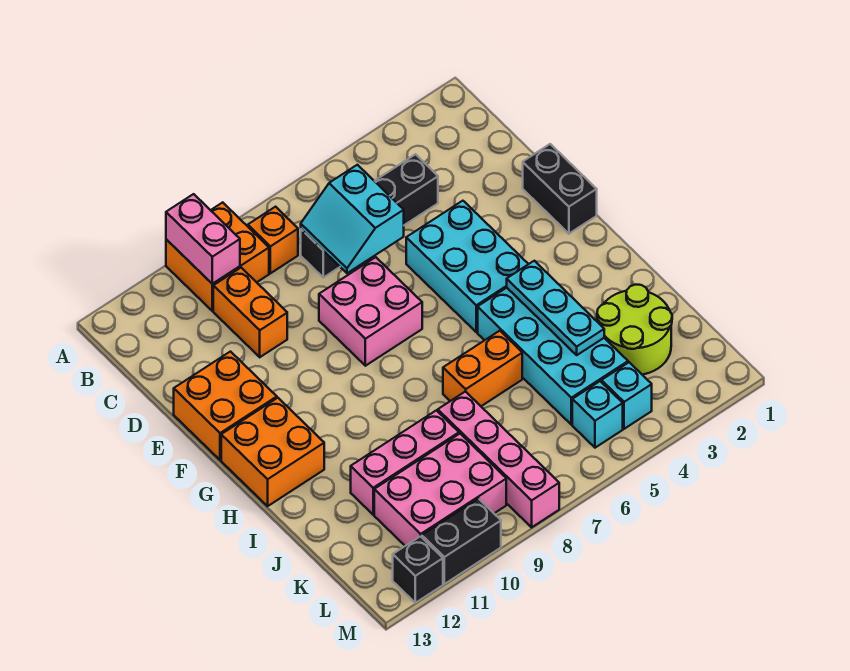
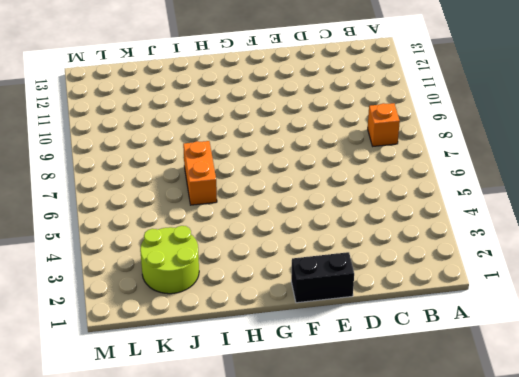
none -> orange brick A9:B10 level 1
none -> black brick C4:C7 level 1
none -> orange brick C10:D10 level 1

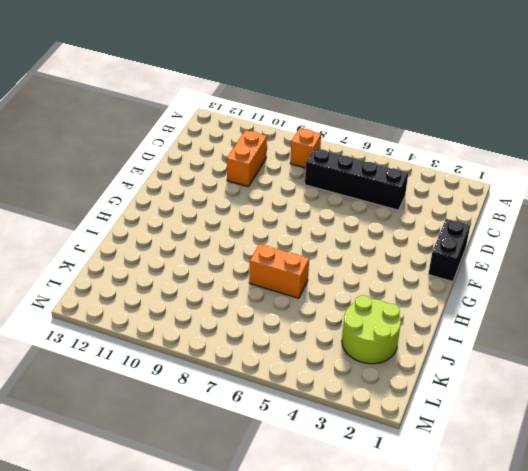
none -> orange brick A9:B10 level 1
none -> cyan brick E4:G5 level 1
none -> pink brick E7:F8 level 1

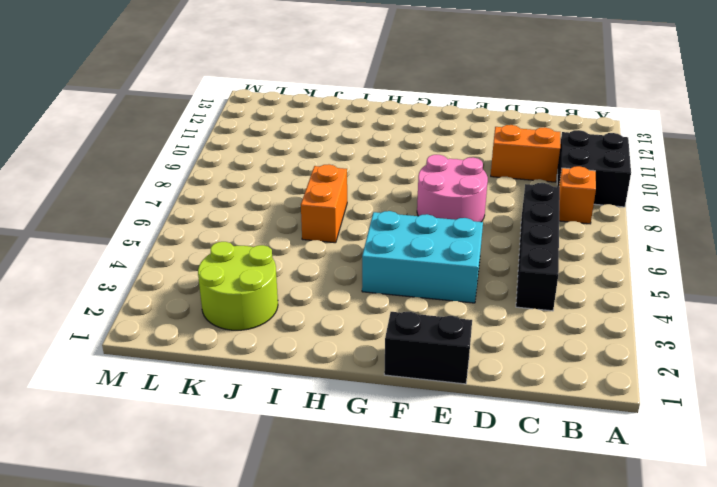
black brick A9:B10 level 1 -> orange brick A9:B10 level 1
pink round brick E7:F8 level 1 -> pink brick E7:F8 level 1
none -> orange brick E12:F13 level 1
none -> orange brick G12:H13 level 1
none -> cyan brick H4:K5 level 1

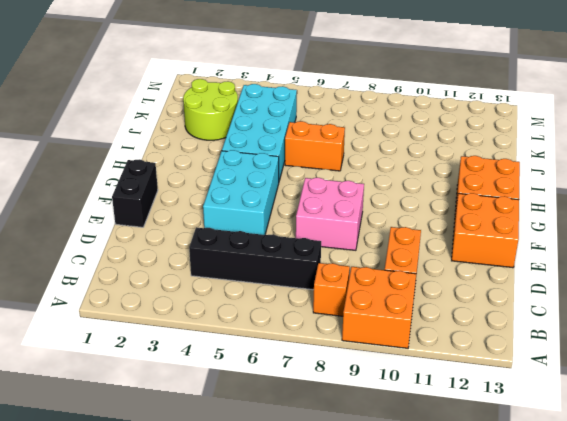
none -> pink brick J8:M8 level 1
none -> pink brick J9:J11 level 1
none -> pink brick K9:L11 level 1

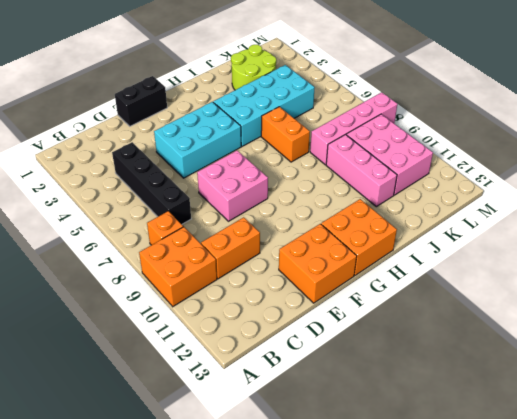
none -> cyan brick L4 level 1
none -> cyan brick L5 level 1
none -> black brick M10:M11 level 1

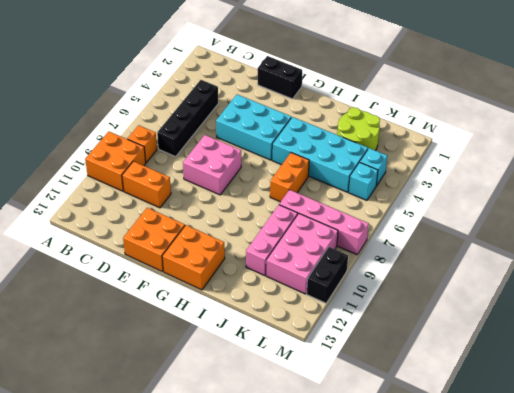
none -> black brick M12 level 1
none -> pink brick A10:B10 level 2
none -> cyan slope C6:D7 level 2 top 6

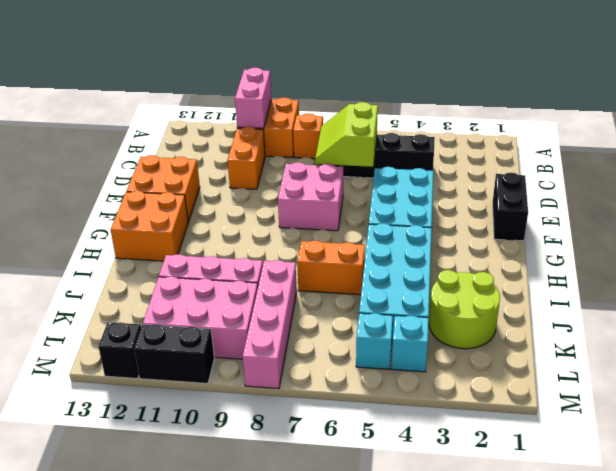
lime slope C6:D7 level 2 top 6 -> cyan slope C6:D7 level 2 top 6
none -> cyan plate H4:J4 level 2

